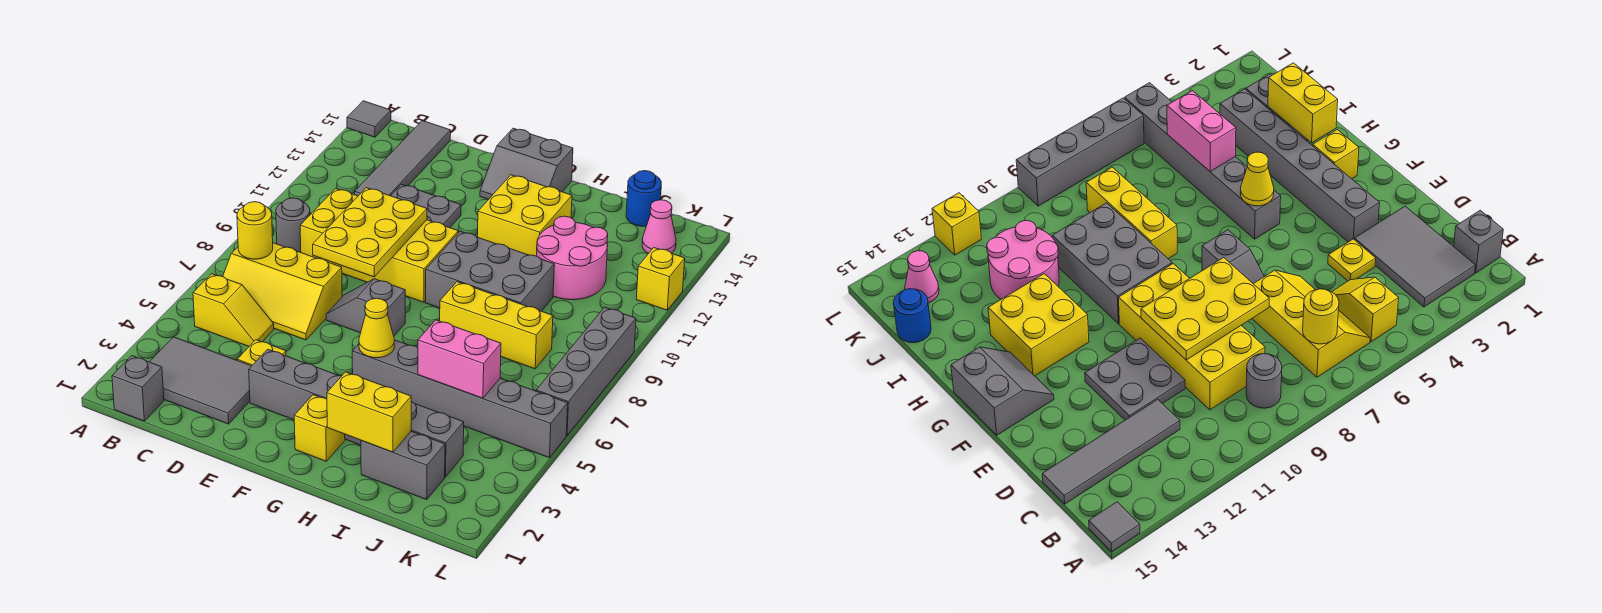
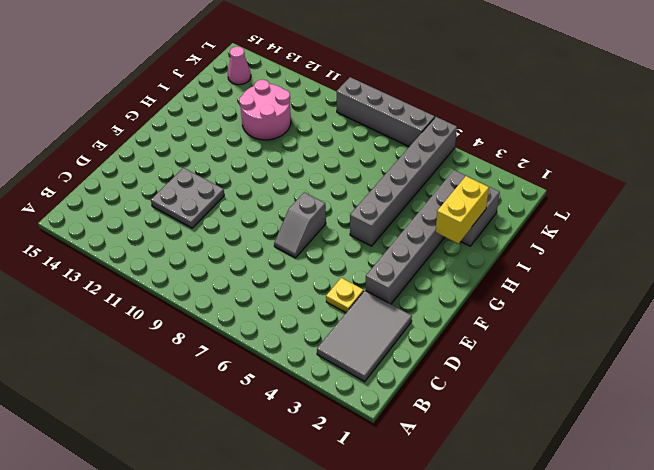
none -> grey tile A15 level 1
none -> grey brick B1 level 1
none -> yellow slope B5:C5 level 1 top B

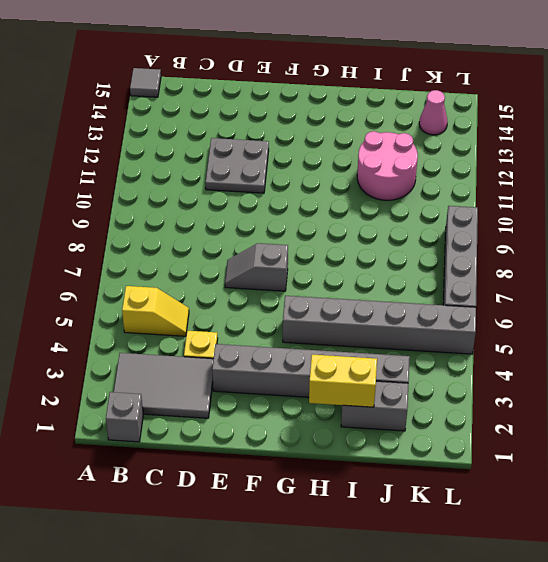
none -> yellow slope B6:D7 level 1 top 7
none -> grey round brick B9 level 1
none -> yellow brick C9:F10 level 1

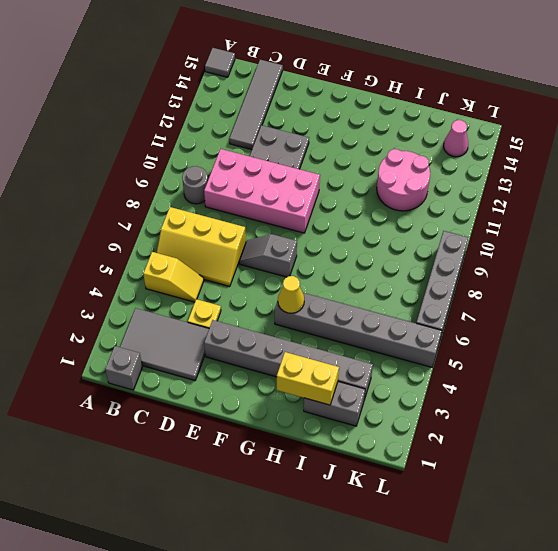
pink brick C9:F10 level 1 -> yellow brick C9:F10 level 1
none -> grey slope F14:G15 level 1 top 15
none -> yellow brick G2 level 1
none -> grey brick G9:I10 level 1

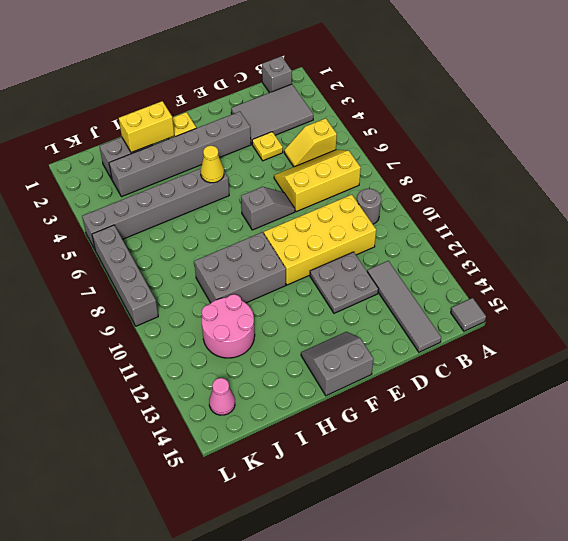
none -> yellow brick G12:H13 level 1
none -> yellow brick H8:J8 level 1
none -> blue round brick J15 level 1

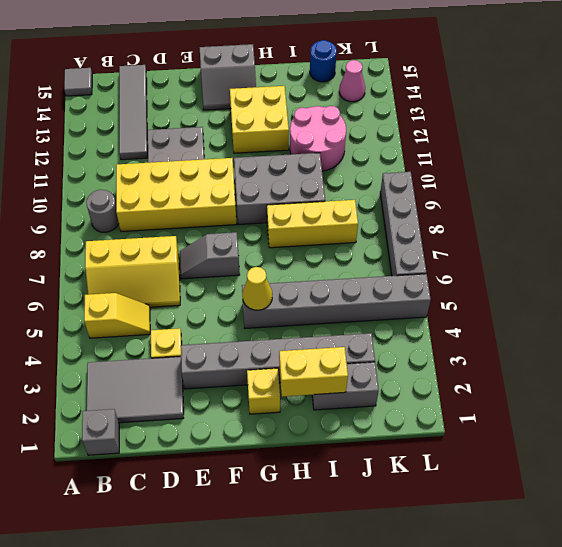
none -> yellow brick L12 level 1
none -> yellow round brick B7 level 2
none -> yellow plate D8:E10 level 2

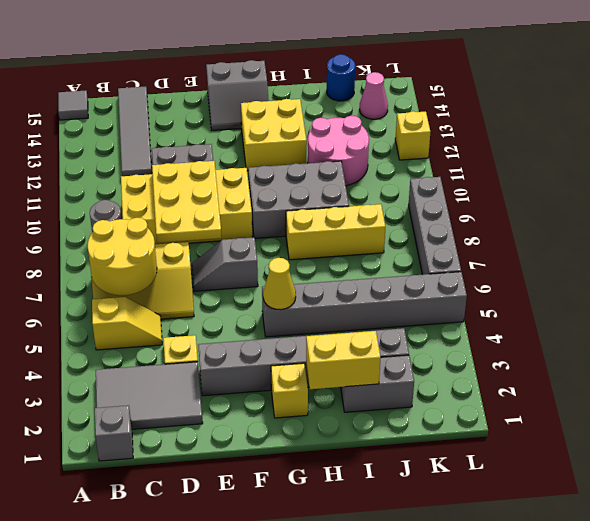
yellow round brick B6:C7 level 2 -> yellow round brick B7 level 2
none -> pink brick I5:J5 level 2

